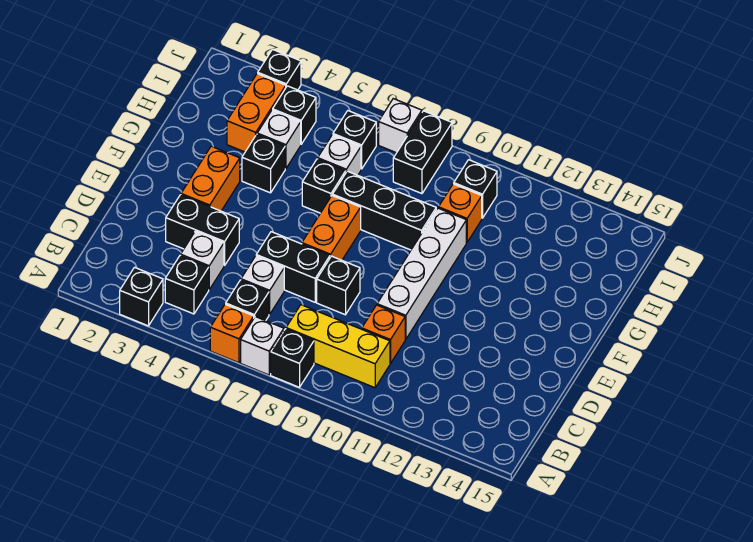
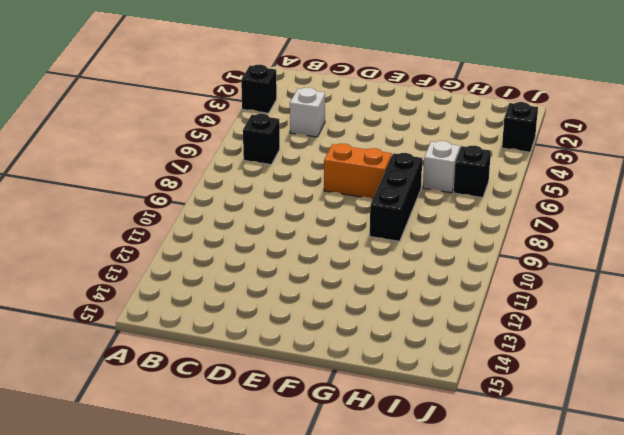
none -> orange brick A6 level 1
none -> white brick A7 level 1
none -> black brick A8 level 1

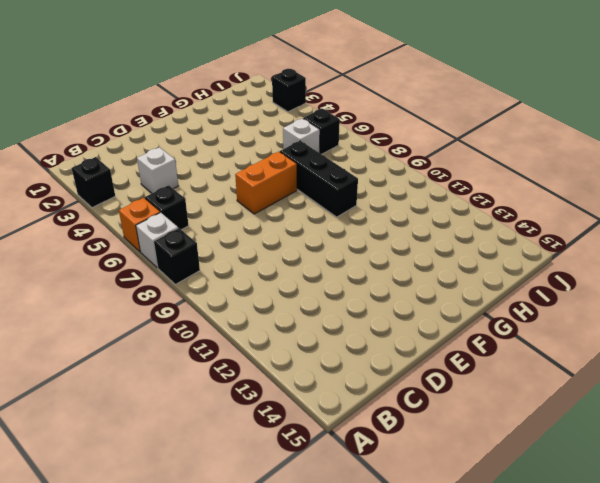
none -> black brick B4 level 1
none -> yellow brick B8:B10 level 1
none -> white brick C6 level 1

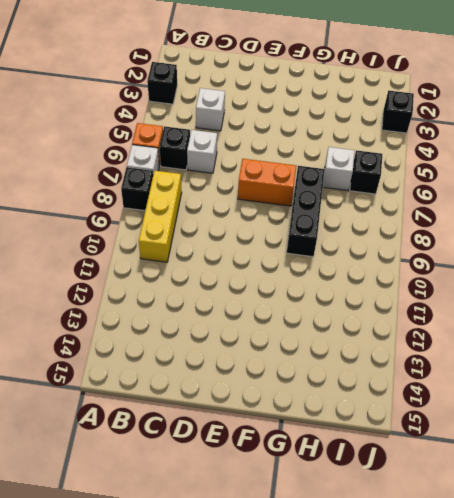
none -> black brick B4 level 1
none -> orange brick C10 level 1
none -> black brick D3:D4 level 1

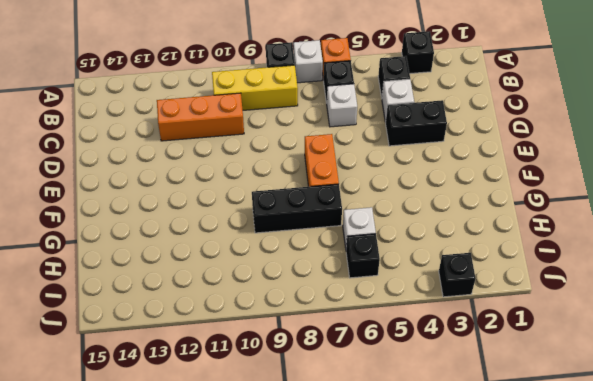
orange brick C10:C12 level 1 -> orange brick C10 level 1
none -> black brick D6:D7 level 1
none -> black brick D8 level 1
none -> white brick D10:G10 level 1

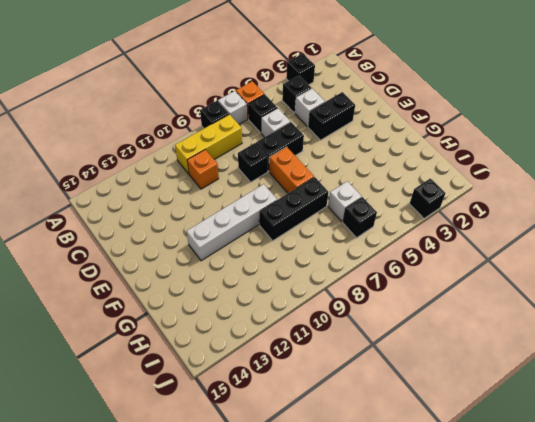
white brick F9:F12 level 1 -> white brick D10:G10 level 1
none -> orange brick E3:F3 level 1
none -> black brick G4 level 1
none -> black brick G6 level 1

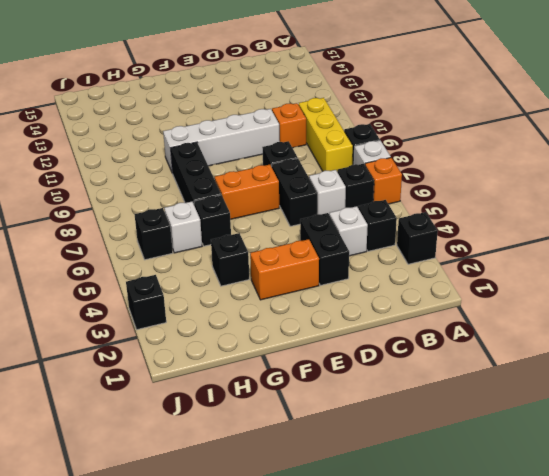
none -> orange brick H3:I3 level 1
none -> white brick H4 level 1
none -> orange brick H10 level 1

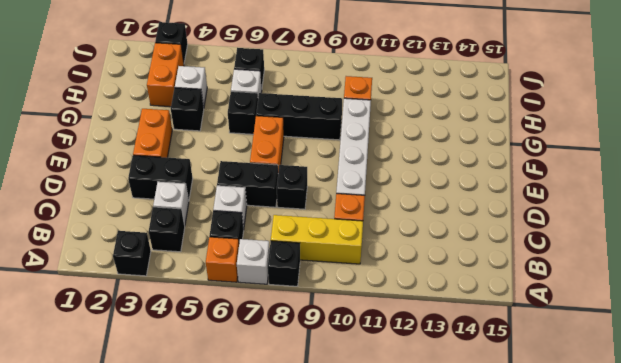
none -> black brick I4 level 1
none -> black brick I8:J8 level 1
none -> black brick I10 level 1

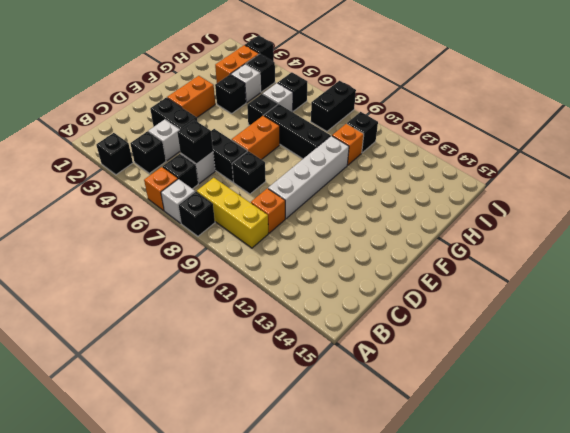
black brick C6 level 2 -> none
none -> white brick J7 level 1

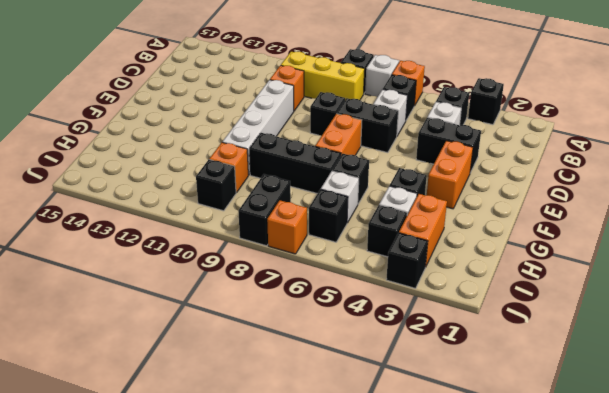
orange brick J7 level 1 -> white brick J7 level 1

